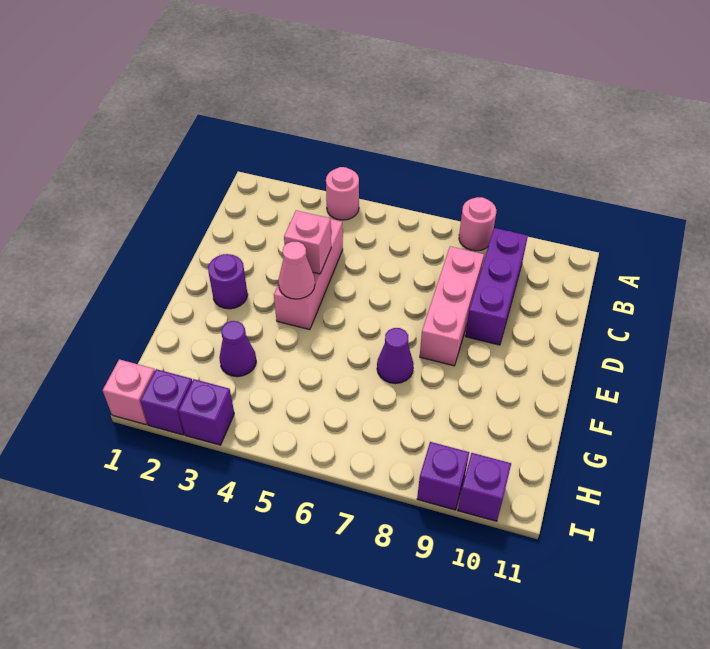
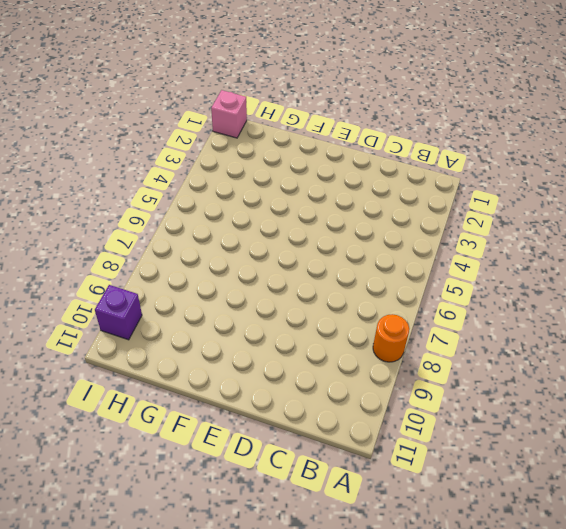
orange round brick A8 level 1 -> pink round brick A8 level 1
none -> pink round brick A4 level 1
none -> purple brick B9:D9 level 1
none -> pink brick C4:E4 level 1

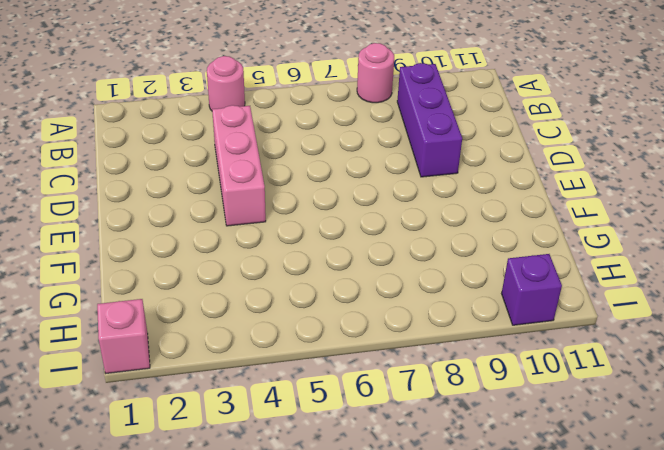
none -> pink brick C8:E8 level 1
none -> purple round brick E2 level 1
none -> purple cone F7 level 1

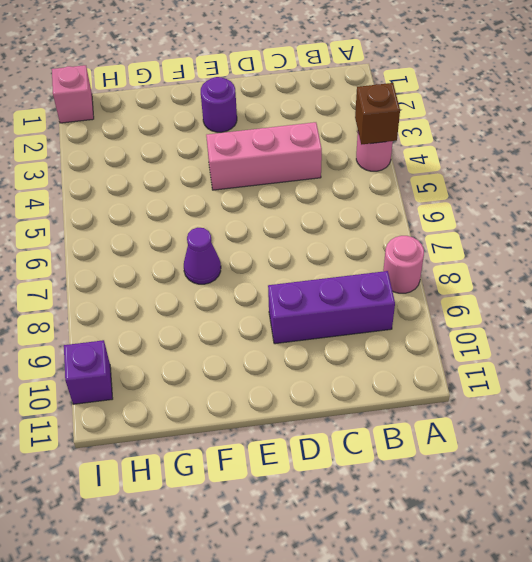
brown brick A4 level 2 -> none
none -> pink brick C8:E8 level 1
none -> purple cone G3 level 1
none -> purple brick I2 level 1

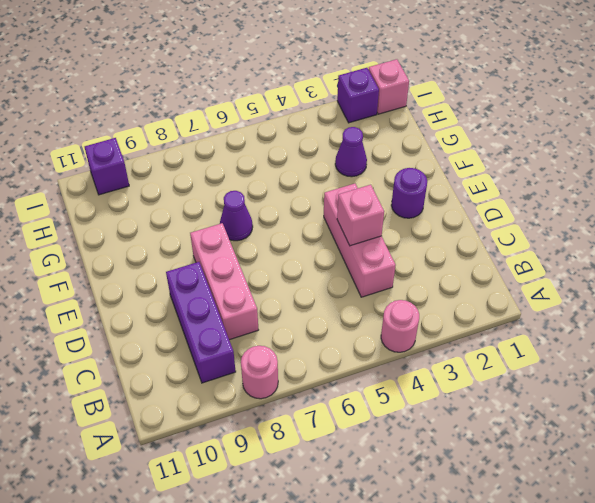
none -> purple brick I3 level 1
none -> purple brick I9 level 1
none -> pink cone E4 level 2

